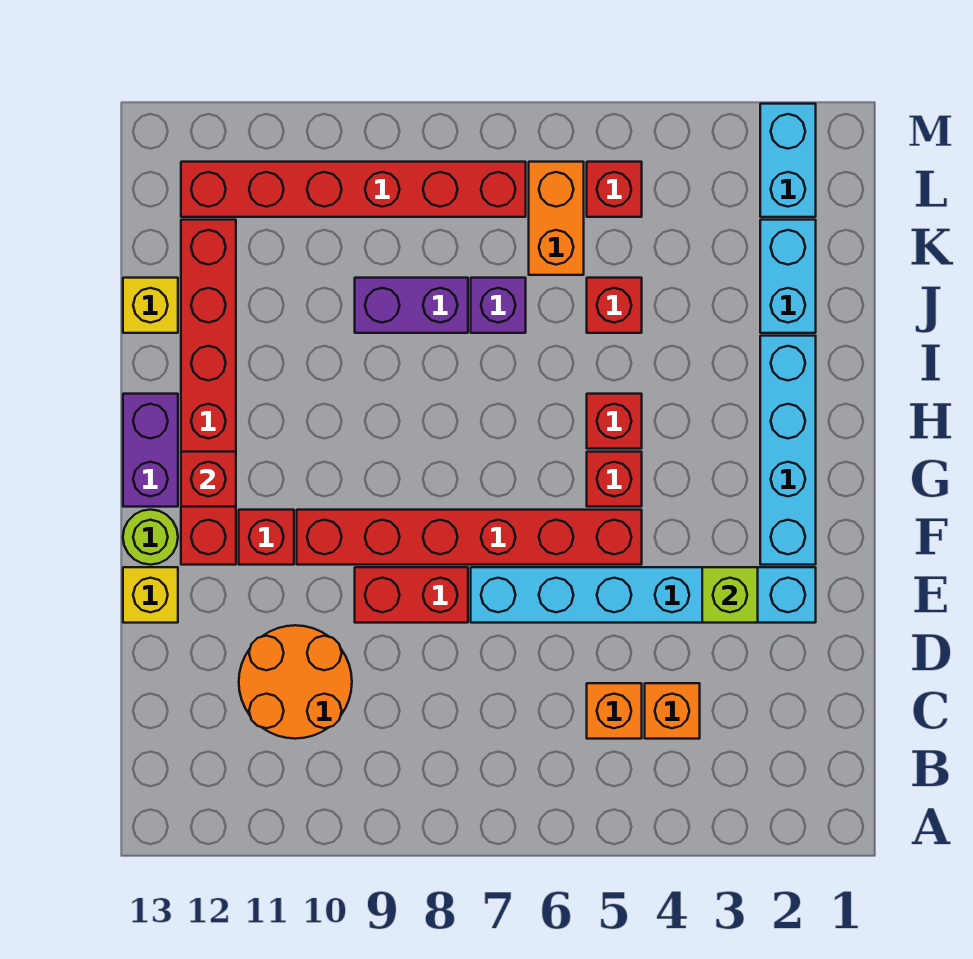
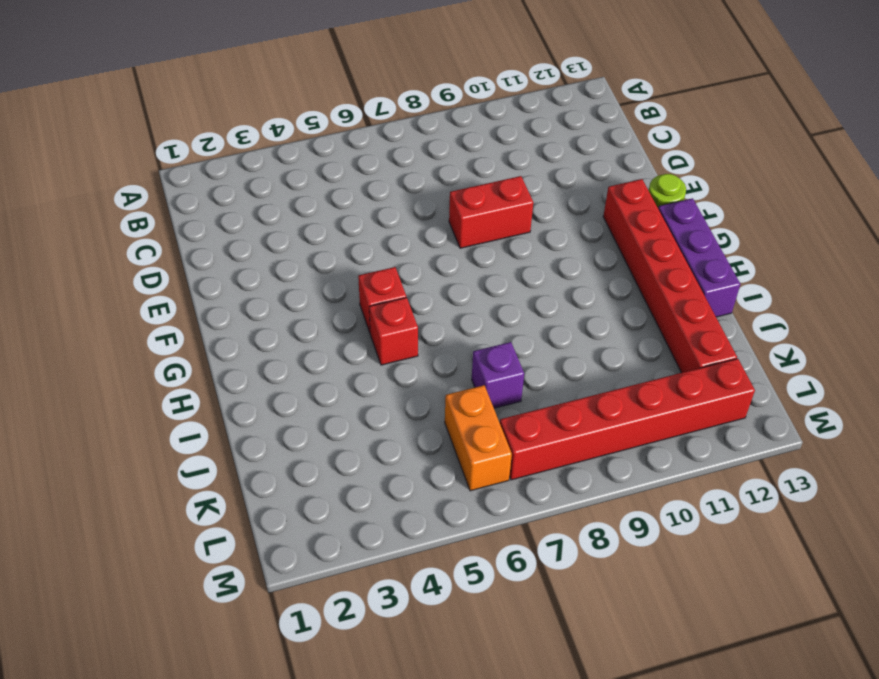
purple brick G13:I13 level 1 -> purple brick G13:H13 level 1
none -> orange brick C4 level 1
none -> orange brick C5 level 1
none -> orange round brick C10:D11 level 1

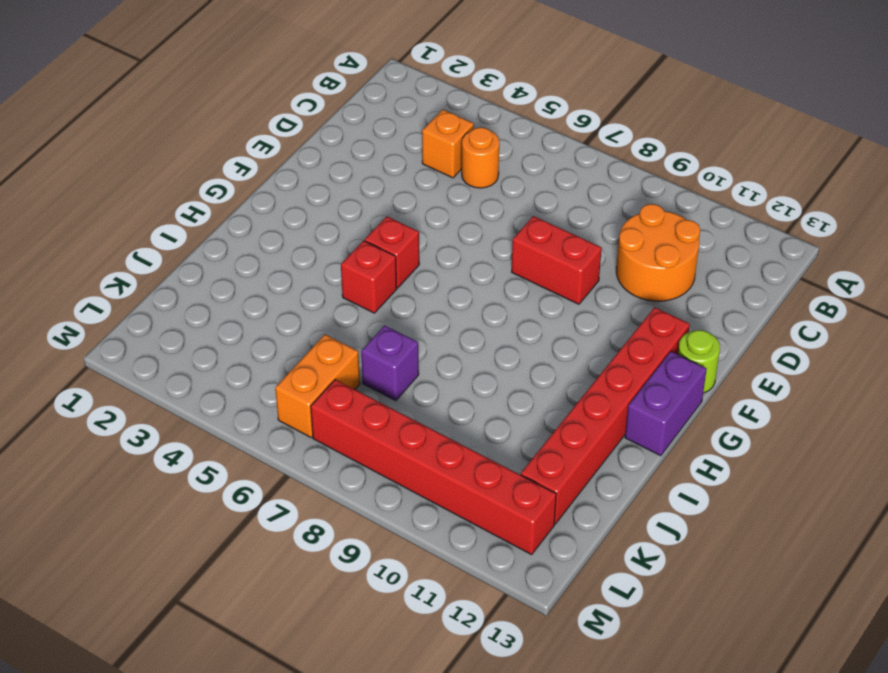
orange round brick C5 level 1 -> orange brick C5 level 1
none -> cyan brick E2:E7 level 1
none -> yellow brick E13 level 1
none -> cyan brick F2:I2 level 1

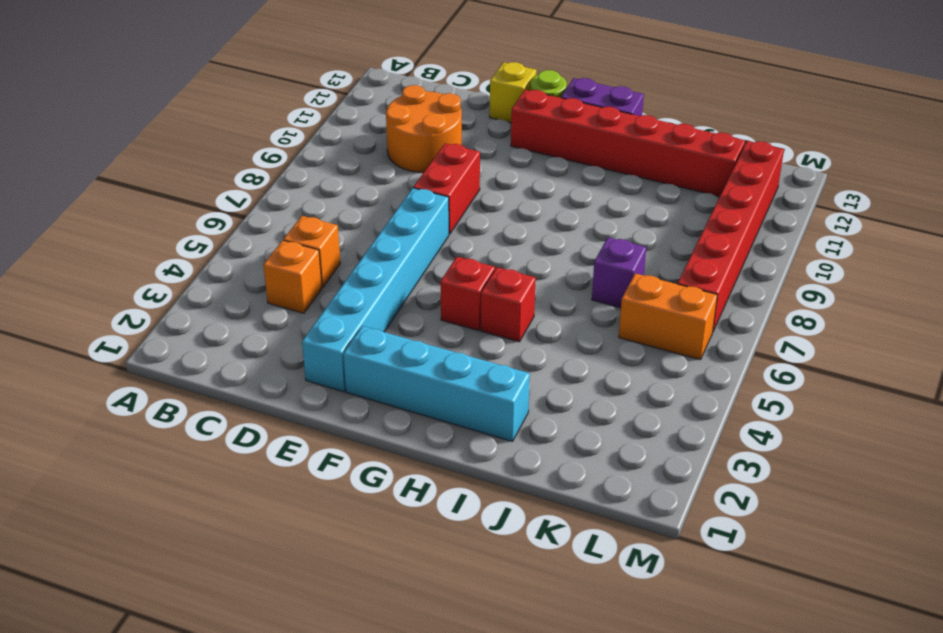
none -> red brick F5:F10 level 1
none -> red brick F11 level 1
none -> cyan brick J2:K2 level 1

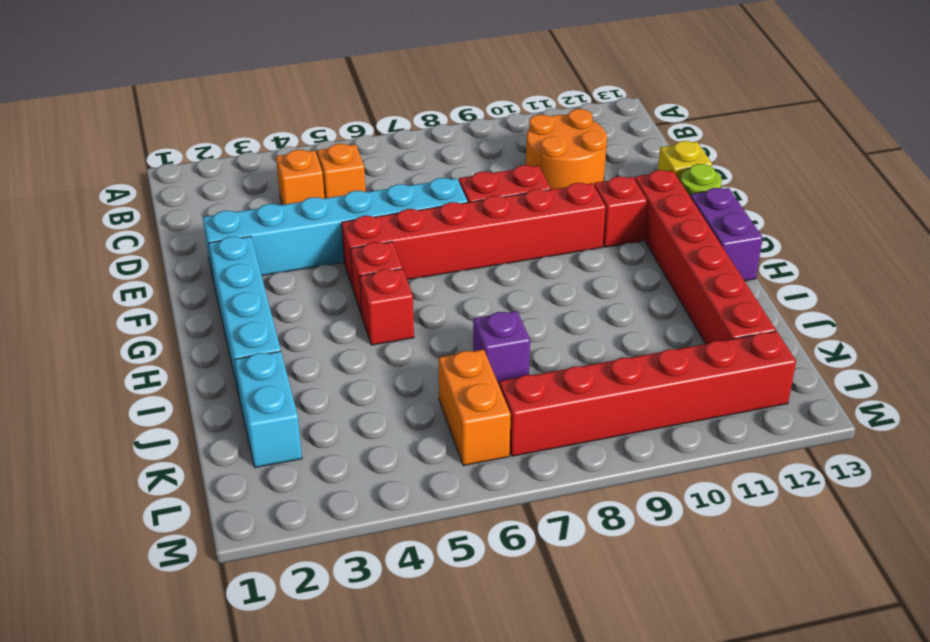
none -> red brick J5 level 1
none -> purple brick J8:J9 level 1
none -> yellow brick J13 level 1

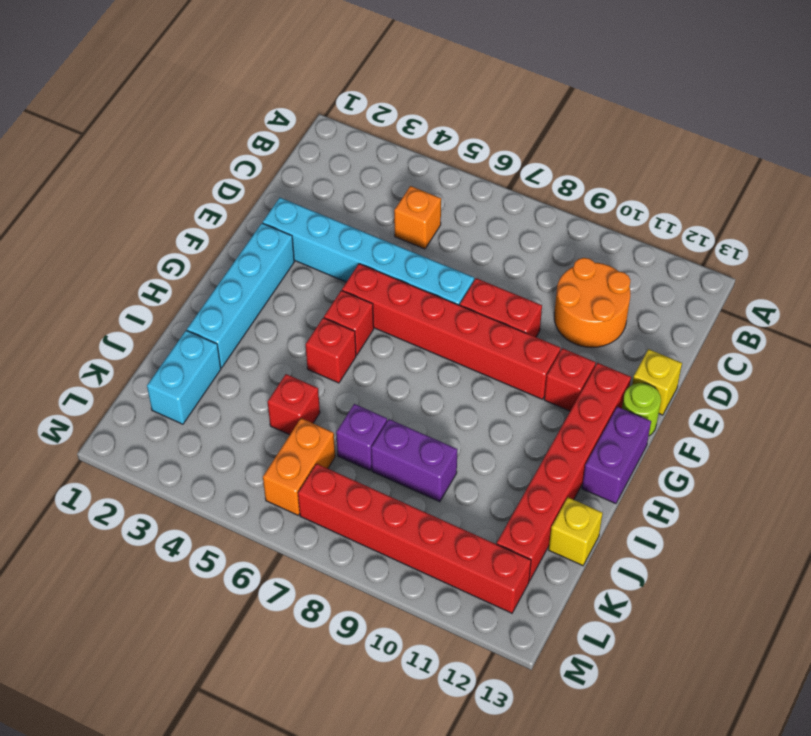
none -> orange brick C4 level 1
none -> cyan brick L2:M2 level 1
none -> red brick L5 level 1

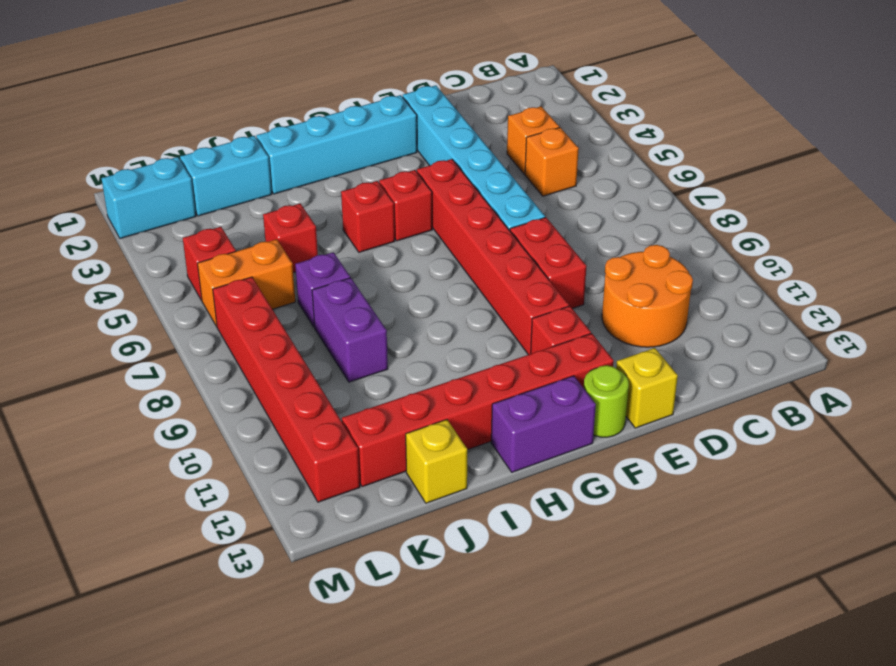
none -> lime brick E3 level 2
none -> red brick G12 level 2

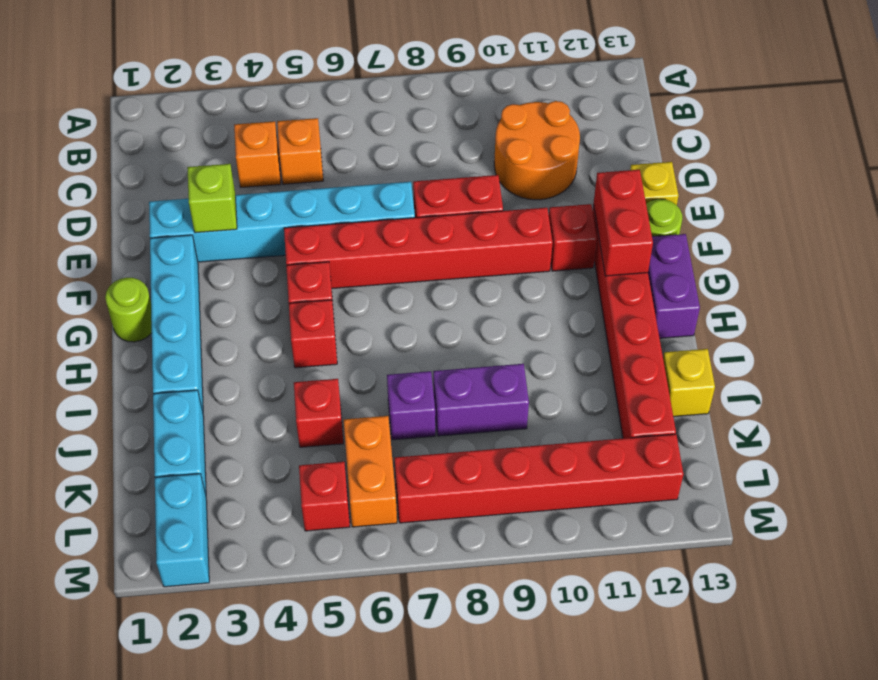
red brick F12:G12 level 2 -> red brick G12 level 2
lime round brick G1 level 1 -> none

